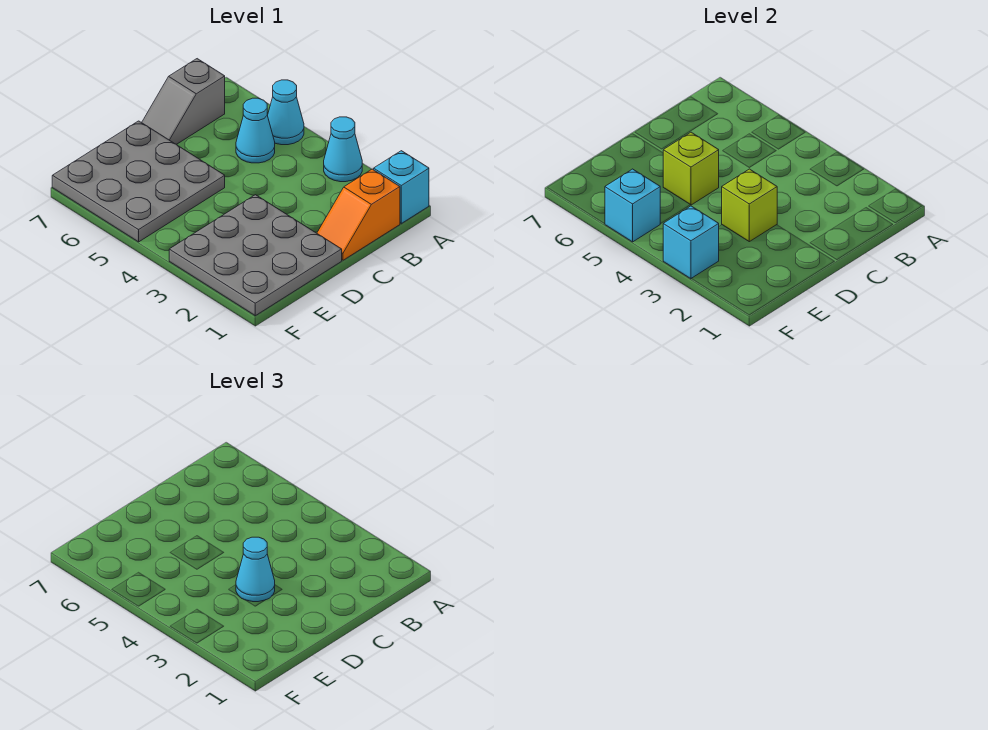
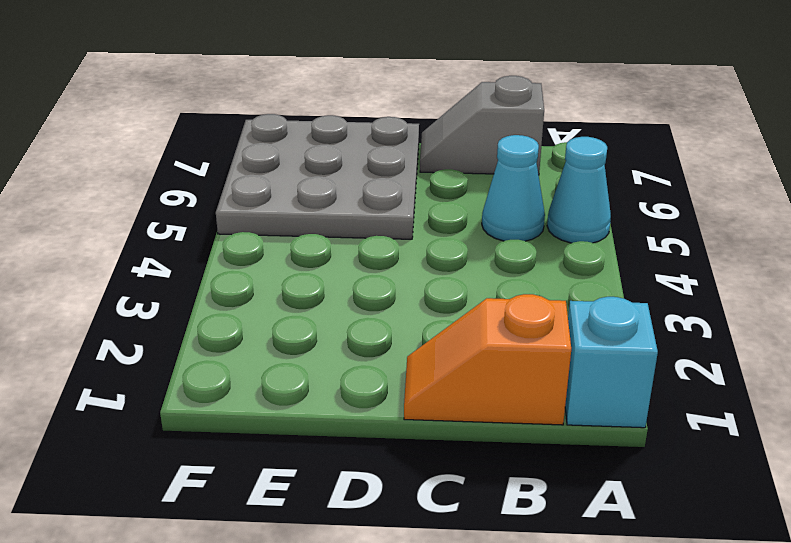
none -> cyan cone A3 level 1
none -> grey plate D1:F3 level 1
none -> lime brick D3 level 2

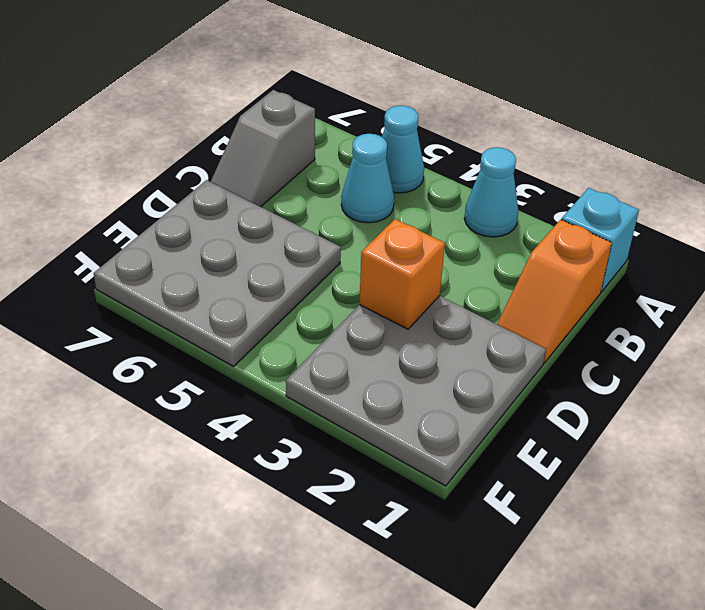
orange brick D3 level 2 -> lime brick D3 level 2
none -> lime brick D5 level 2
none -> cyan brick F3 level 2
none -> cyan brick F5 level 2

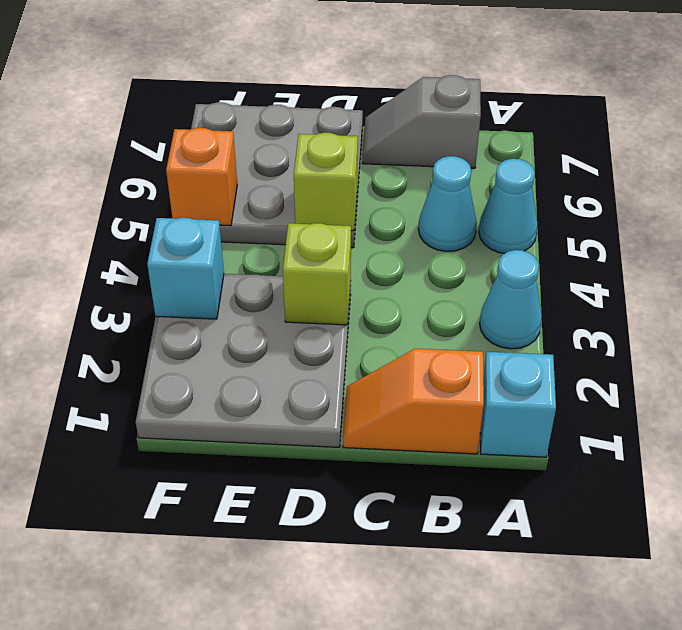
orange brick F5 level 2 -> cyan brick F5 level 2
none -> cyan cone D3 level 3

